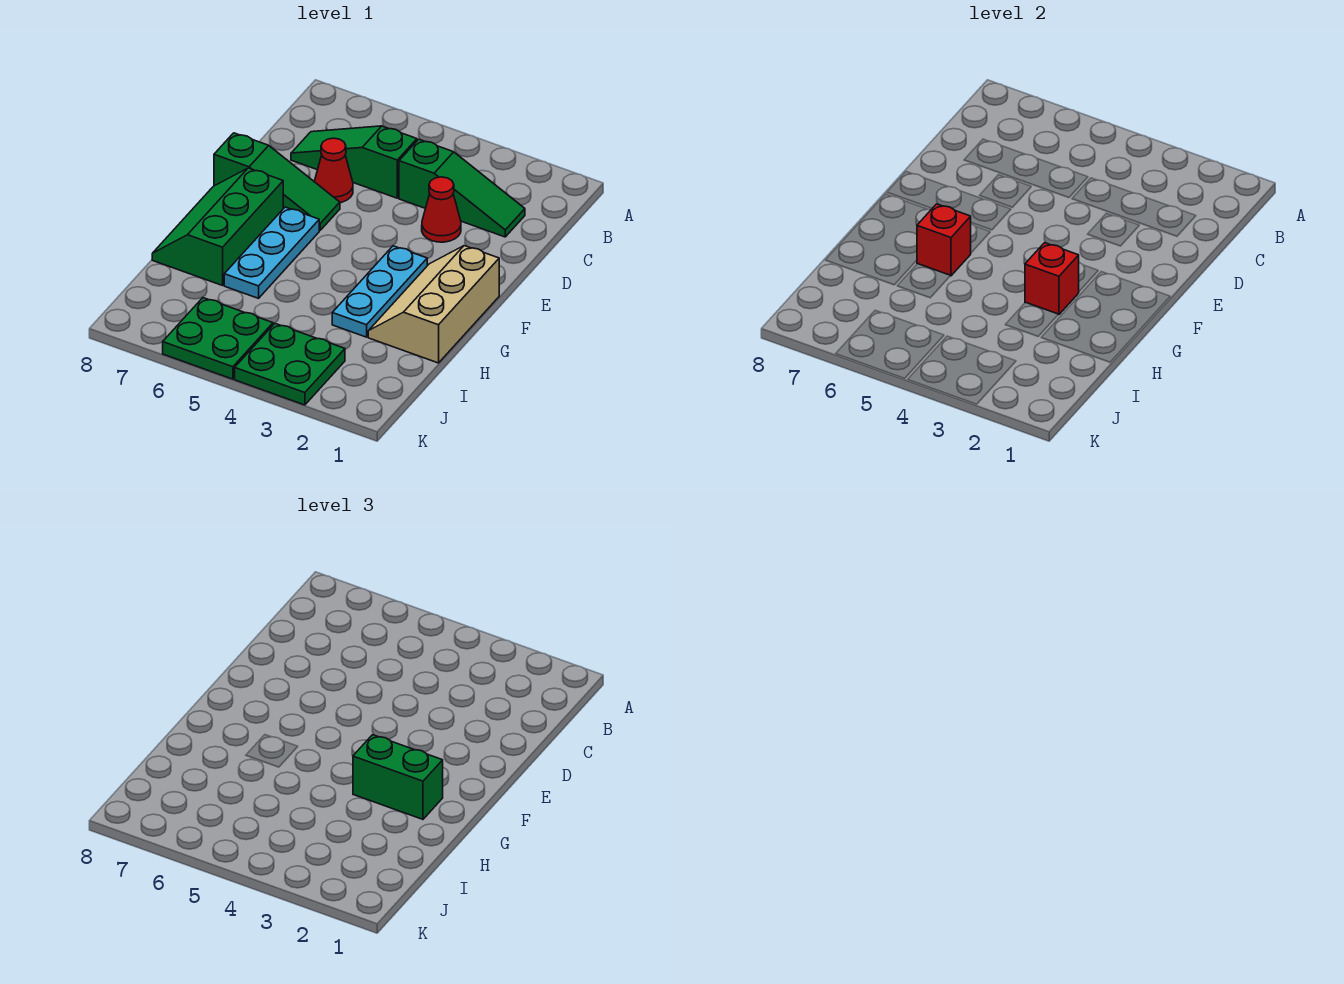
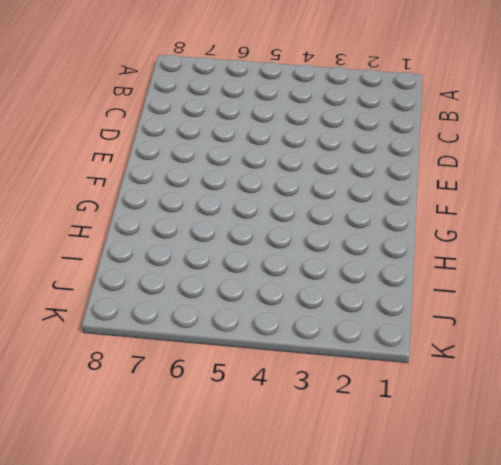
none -> green slope C2:C4 level 1 top 4
none -> green slope C5:C7 level 1 top 5
none -> red cone D3 level 1

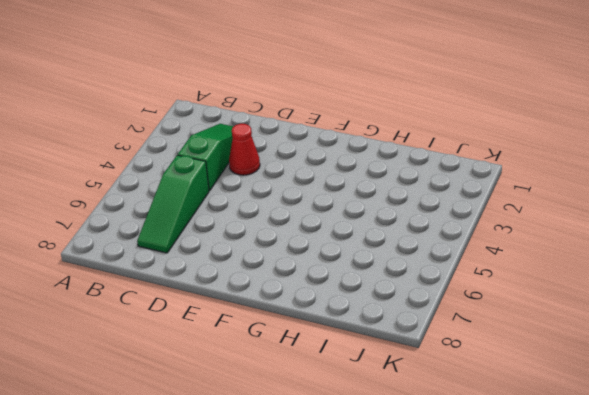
none -> red cone D6 level 1
none -> green slope E6:E8 level 1 top 8
none -> tan slope F1:H2 level 1 top 1

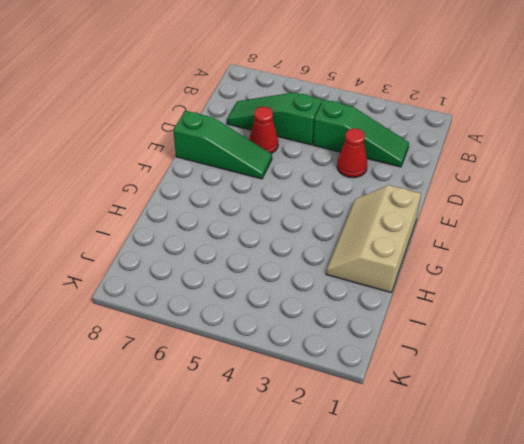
none -> cyan plate F3:H3 level 1
none -> cyan plate F6:H6 level 1
none -> green slope F7:H8 level 1 top 7

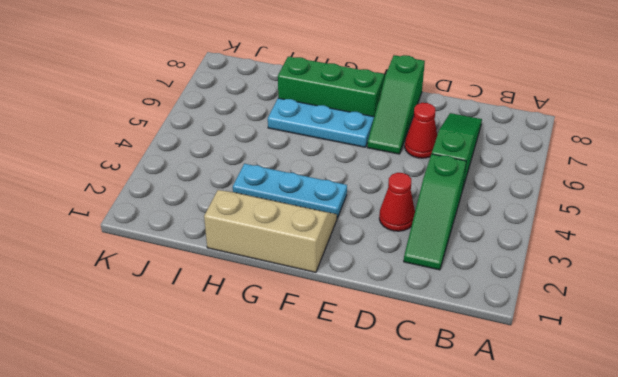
none -> green plate J3:K4 level 1
none -> green plate J5:K6 level 1
none -> red brick G3 level 2

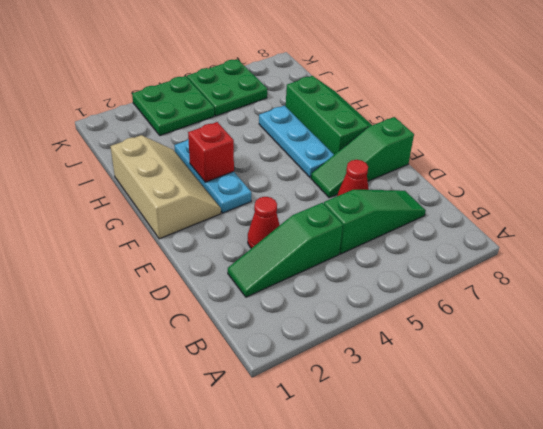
none -> red brick G6 level 2
none -> green brick G2:G3 level 3

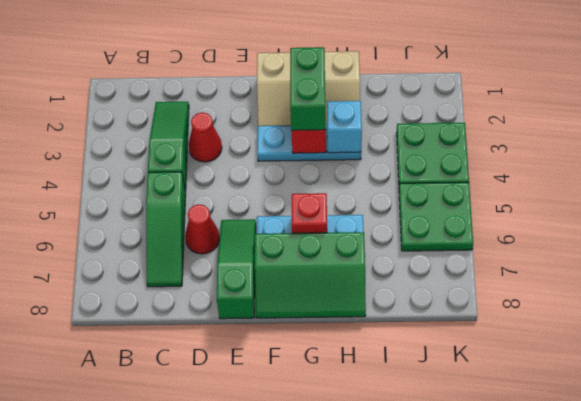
cyan brick H3 level 2 -> none

